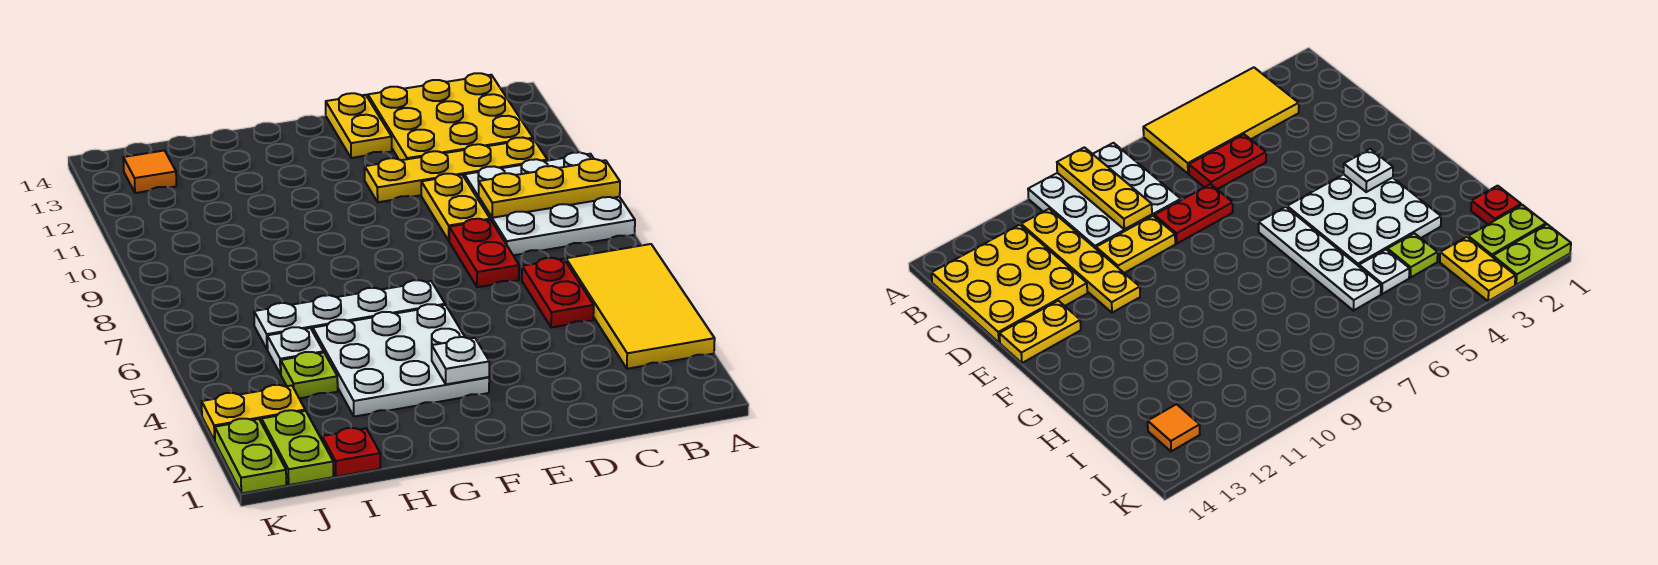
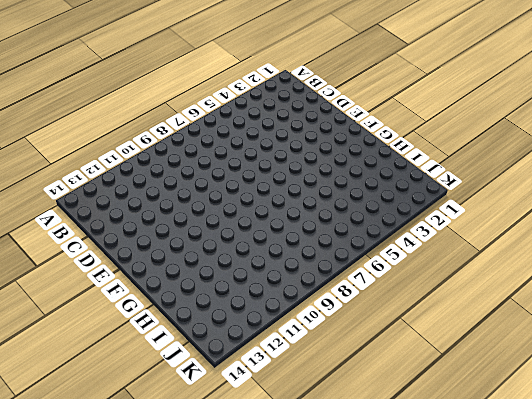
none -> yellow tile A3:B6 level 1
none -> white plate A8:C10 level 1
none -> yellow plate B11:E11 level 1

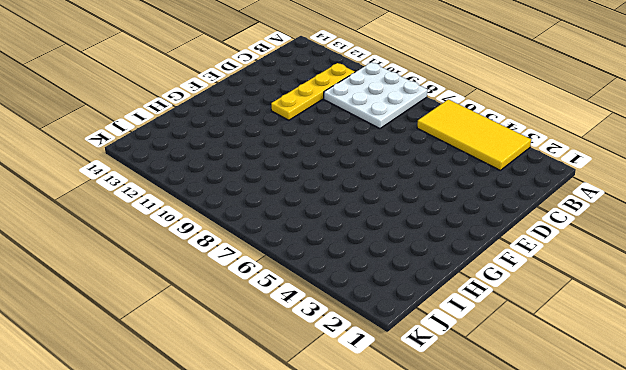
none -> yellow plate B12:D14 level 1
none -> red plate C5:C6 level 1
none -> red plate D7:D8 level 1

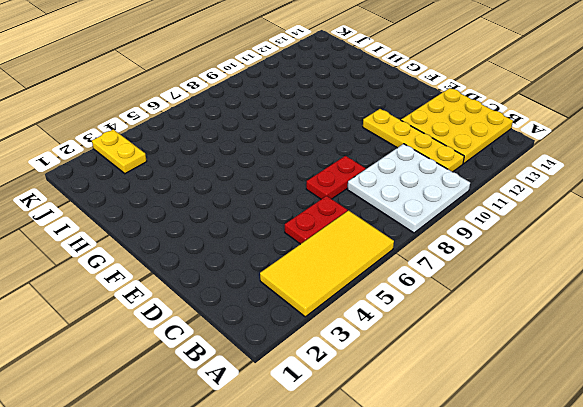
none -> yellow plate D9:D10 level 1
none -> yellow plate E13:E14 level 1
none -> white plate F3:H5 level 1

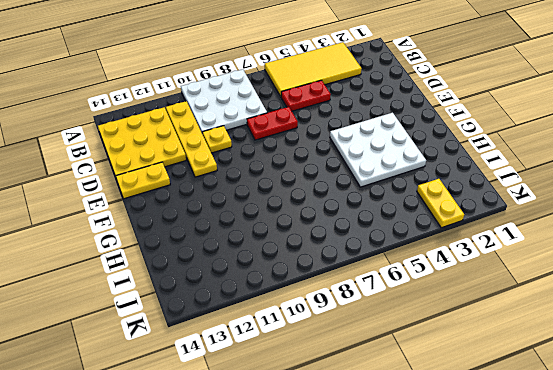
yellow plate D10 level 1 -> yellow plate D9:D10 level 1
none -> white plate F6:I6 level 1
none -> red plate I1 level 1
none -> lime plate I4 level 1

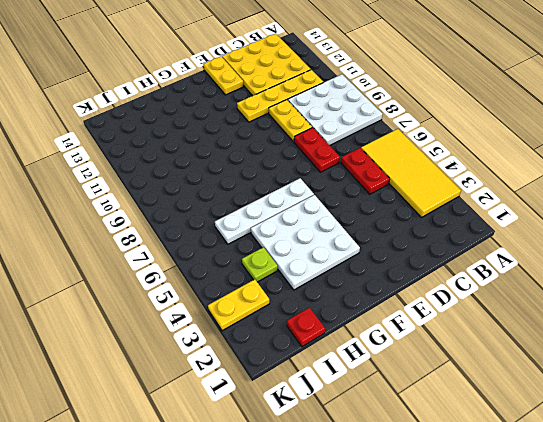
none -> white plate I5 level 1
none -> lime plate J1:J2 level 1
none -> orange tile J13 level 1

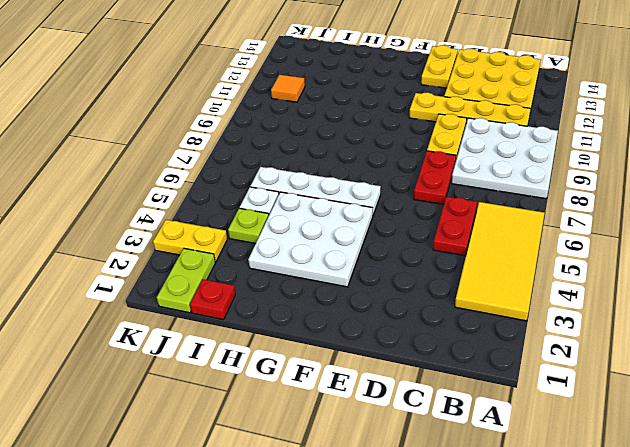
orange tile J11 level 1 -> orange tile J13 level 1
none -> lime plate K1:K2 level 1
none -> yellow plate A9:C9 level 2
none -> white plate F3 level 2

